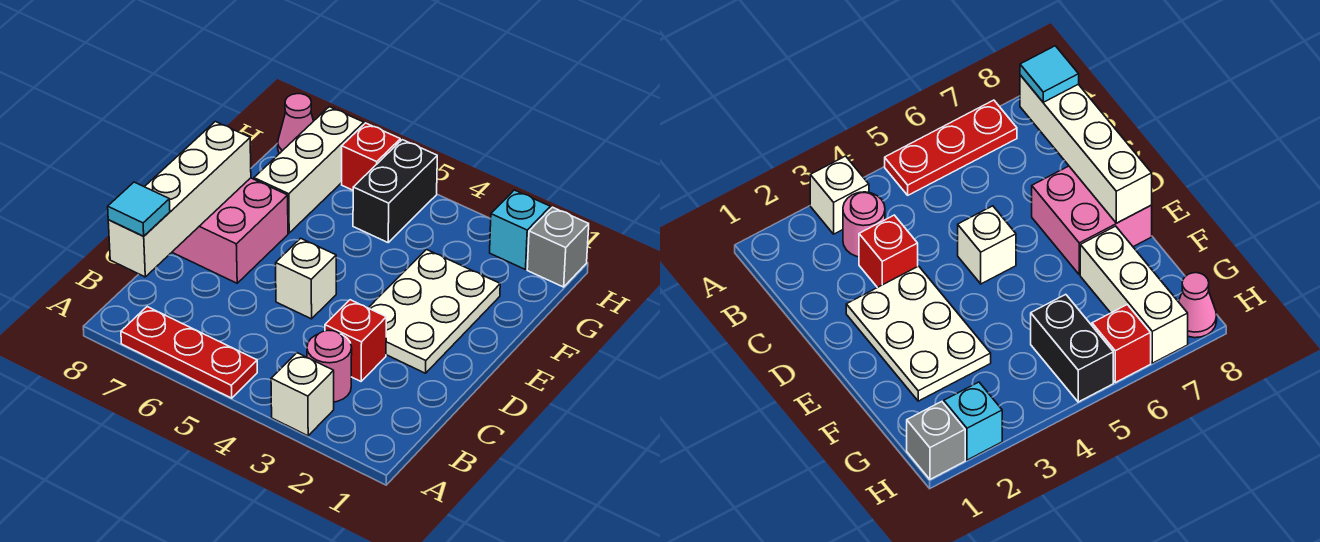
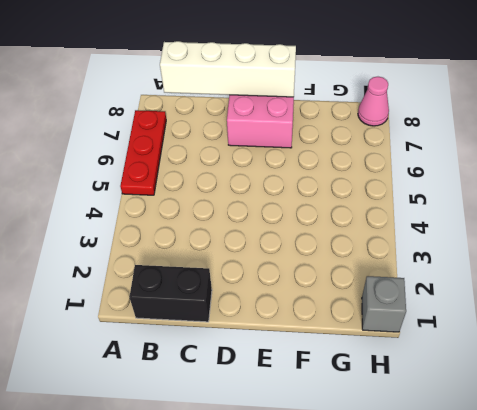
black brick B1:C1 level 1 -> black brick G5:H5 level 1
none -> white brick A3 level 1
none -> pink round brick B3 level 1
none -> red brick C3 level 1

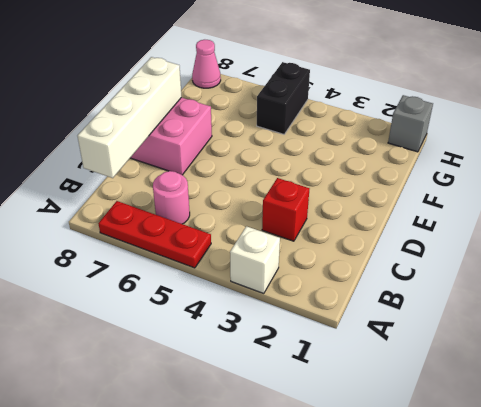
pink round brick B6 level 1 -> pink round brick B3 level 1
none -> white plate D2:F3 level 1
none -> white brick D5 level 1
none -> white brick F7:H7 level 1

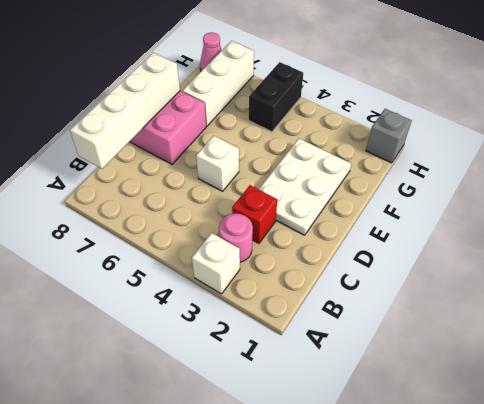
none -> red plate A5:A7 level 1
none -> cyan brick H2 level 1
none -> red brick H6 level 1

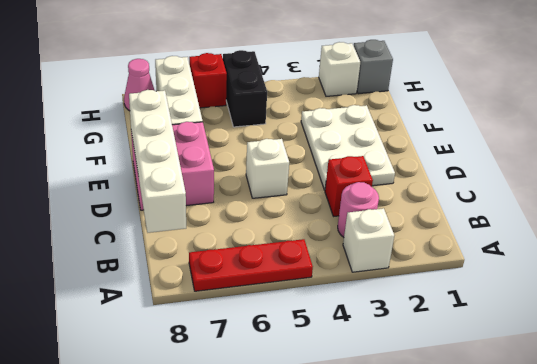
white brick H2 level 1 -> cyan brick H2 level 1
none -> cyan tile B8 level 3

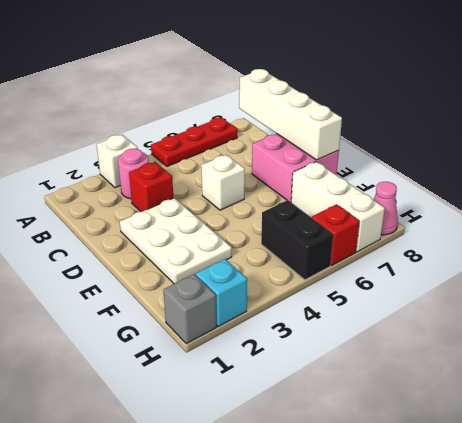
none -> cyan tile B8 level 3

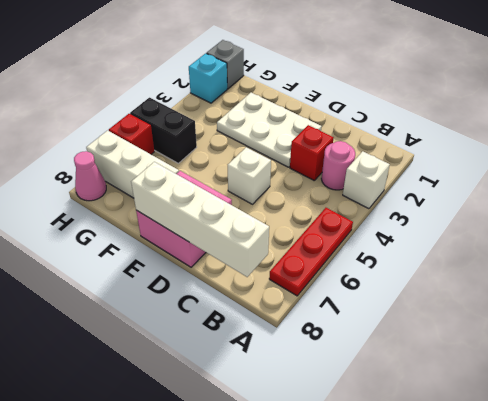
none -> cyan tile B8 level 3

